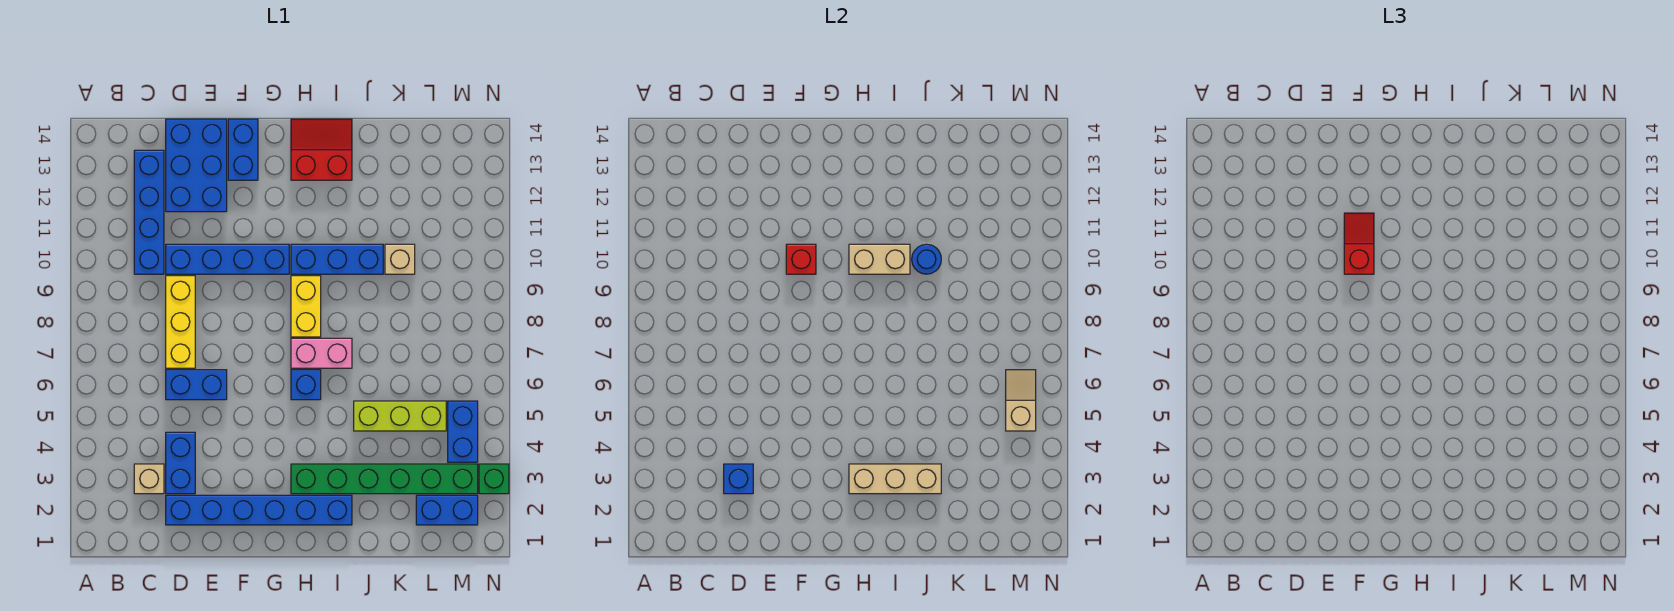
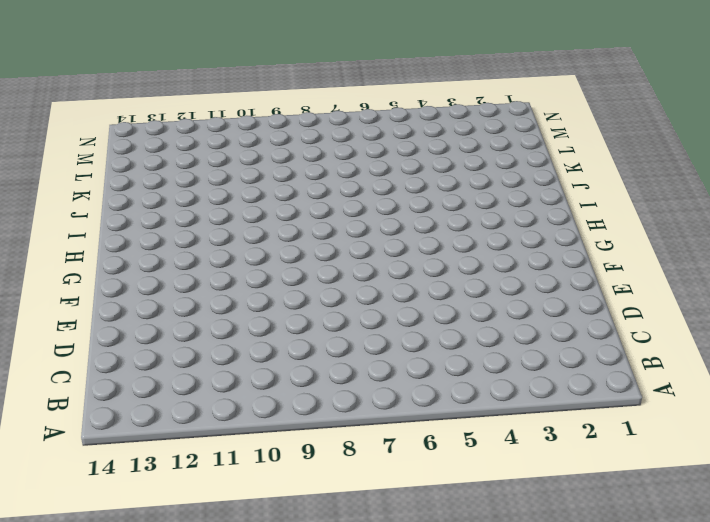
none -> tan brick C3 level 1
none -> blue brick C10:C13 level 1
none -> blue brick D2:I2 level 1

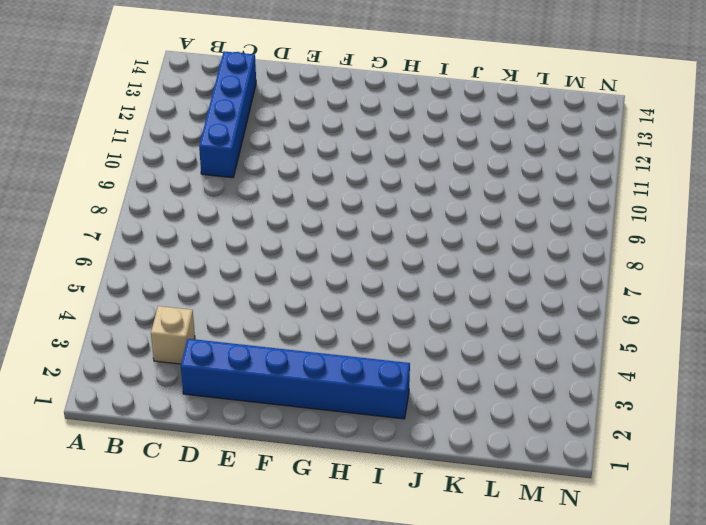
none -> blue brick D3:D4 level 1
none -> blue brick D6:E6 level 1
none -> yellow brick D7:D9 level 1

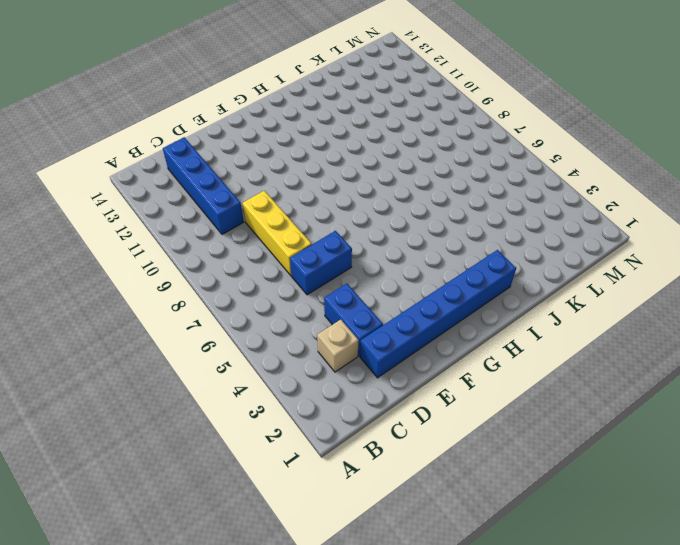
none -> blue brick D10:G10 level 1
none -> blue brick D12:E14 level 1
none -> blue brick F13:F14 level 1

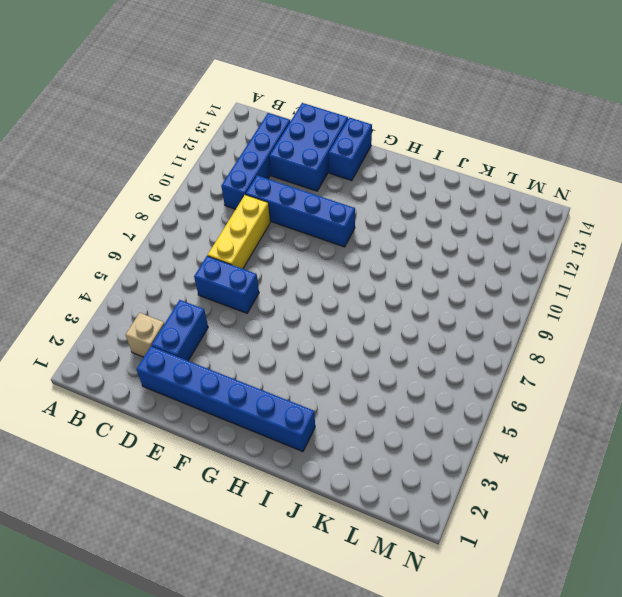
none -> green brick H3:M3 level 1
none -> blue brick H6 level 1
none -> pink brick H7:I7 level 1

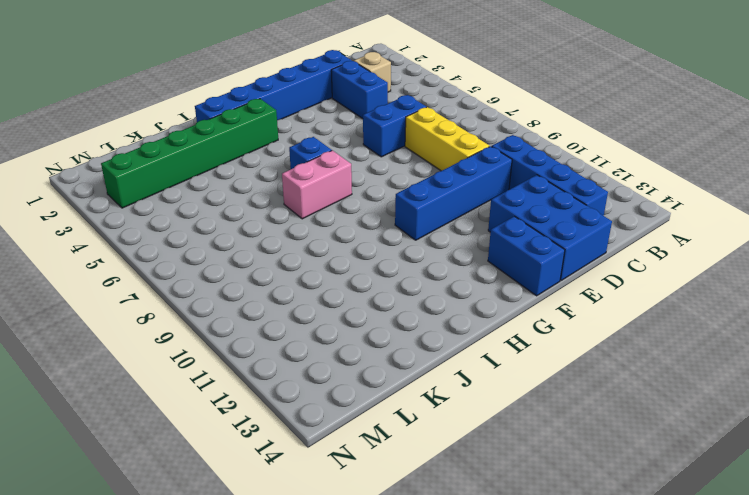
none -> yellow brick H8:H9 level 1
none -> blue brick H10:J10 level 1
none -> red slope H13:I14 level 1 top 13

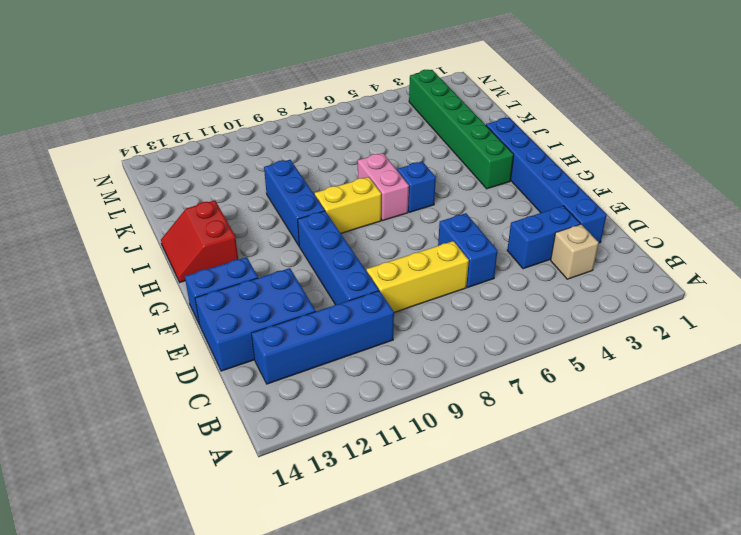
none -> lime brick J5:L5 level 1
none -> tan brick K10 level 1
none -> blue brick L2:M2 level 1

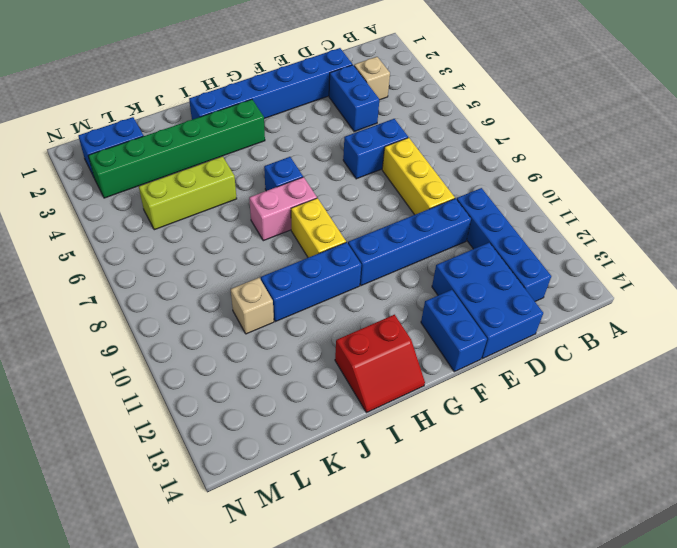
none -> blue brick M4:M5 level 1
none -> green brick N3 level 1
none -> blue brick D3 level 2

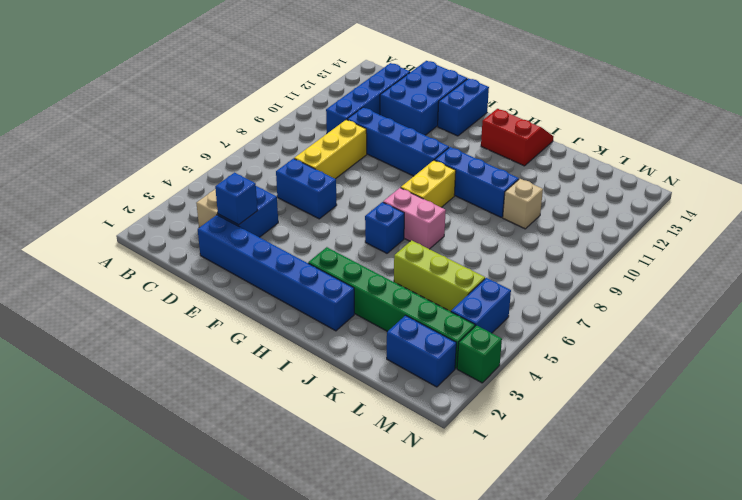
none -> red brick F10 level 2
none -> tan brick H3:J3 level 2
none -> tan brick H10:I10 level 2

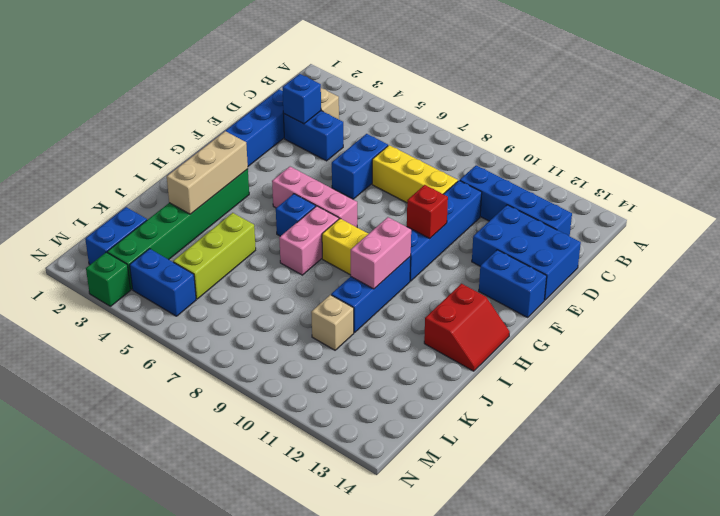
pink brick G5:G7 level 1 -> none
pink brick H10:I10 level 2 -> tan brick H10:I10 level 2
none -> blue round brick J10 level 2
none -> tan slope M5:M6 level 2 top 5
none -> red slope F10:F11 level 3 top 10

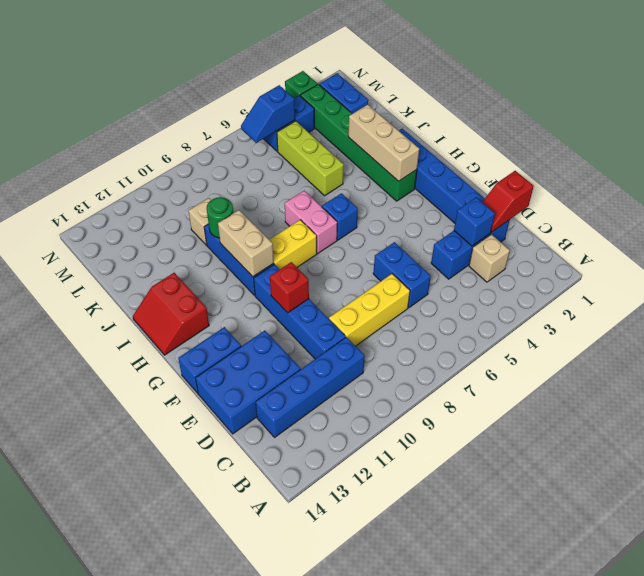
red slope D1:D2 level 2 top 1 -> red slope F10:F11 level 3 top 10
green round brick J10 level 2 -> blue round brick J10 level 2
blue slope M5:M6 level 2 top 5 -> tan slope M5:M6 level 2 top 5

